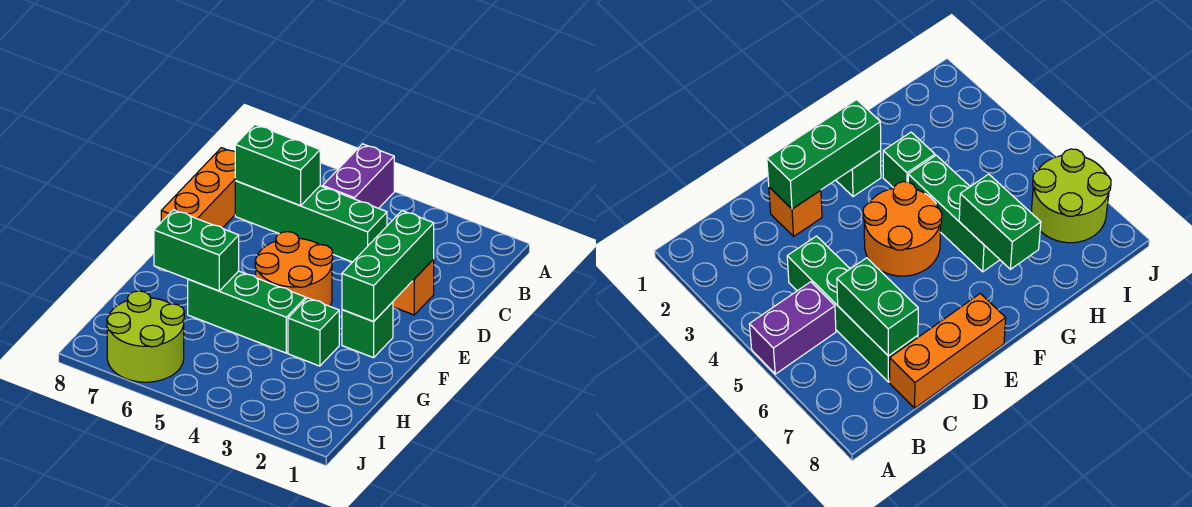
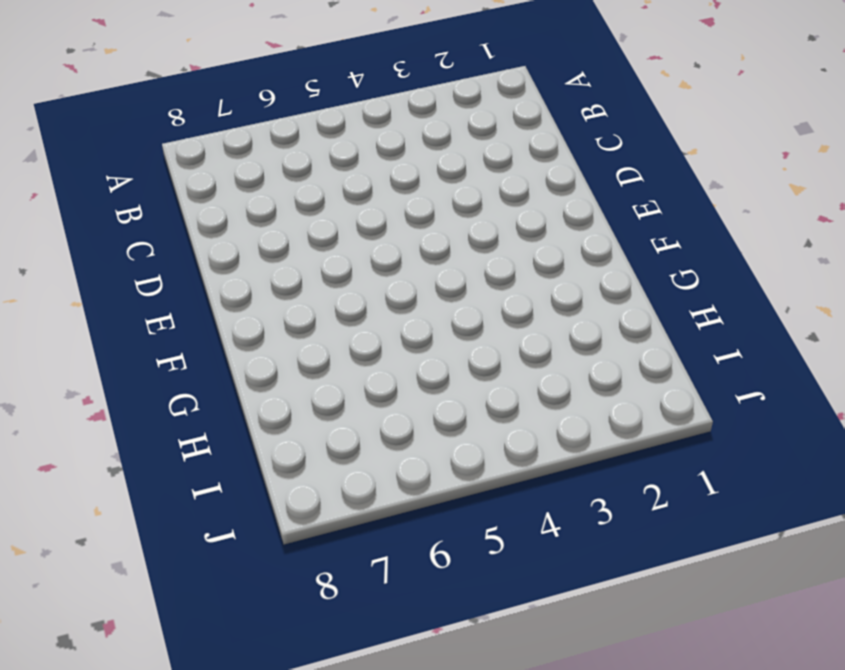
none -> purple brick A5:B5 level 1
none -> green brick C4:C7 level 1
none -> orange brick C8:E8 level 1

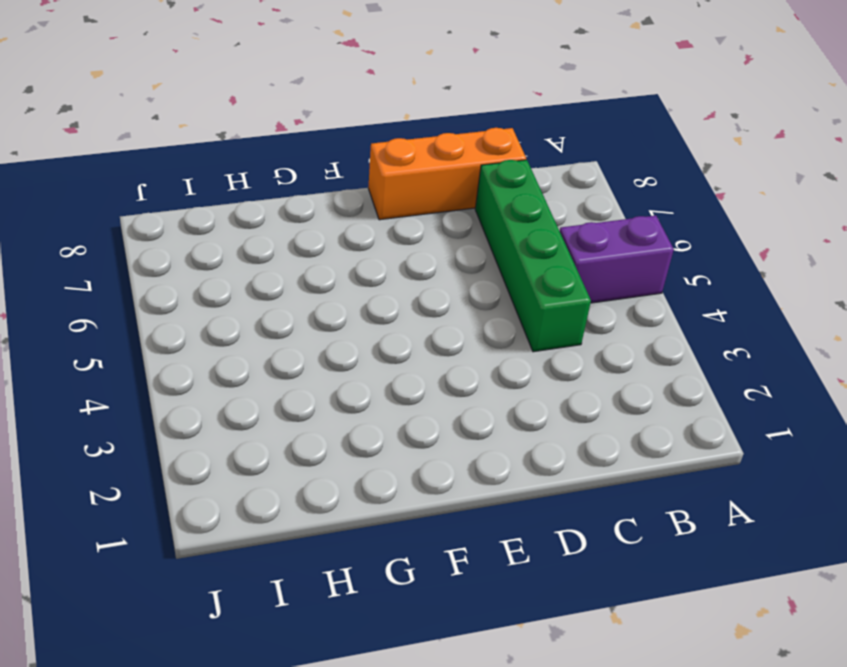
none -> orange brick D2 level 1
none -> orange round brick E4:F5 level 1
none -> green brick F2 level 1

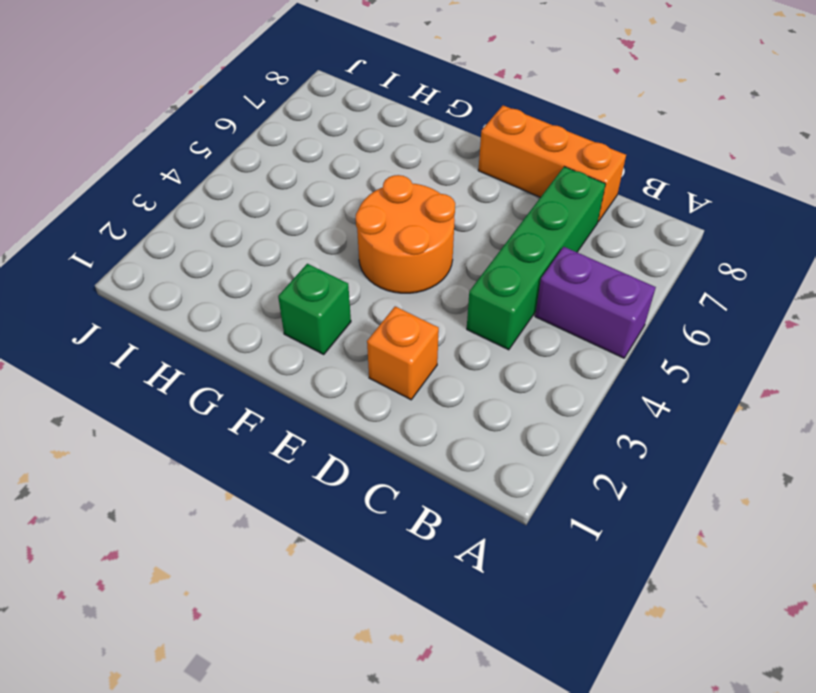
none -> green brick G3 level 1
none -> green brick G4:G6 level 1
none -> lime round brick I6:J7 level 1

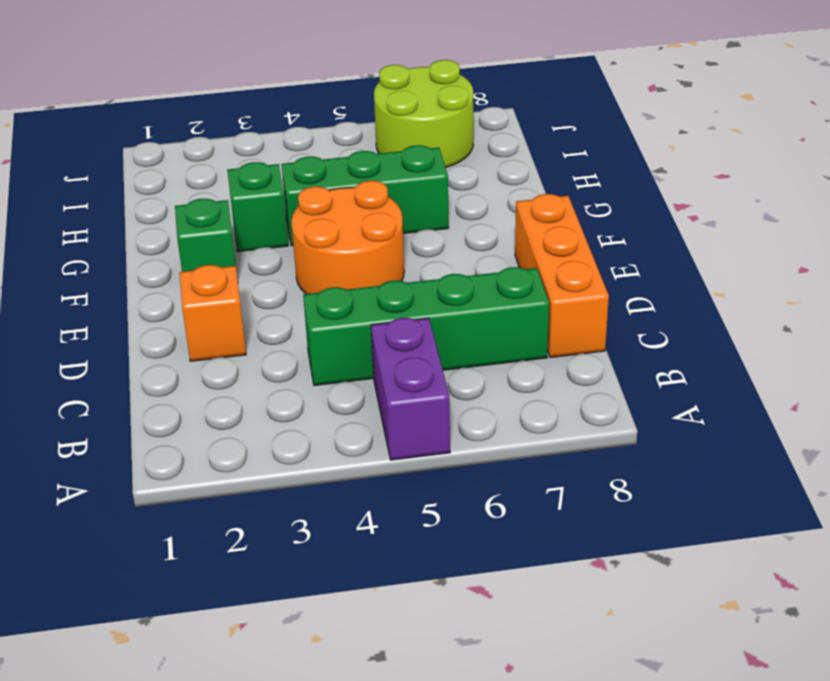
none -> green brick C6:C7 level 2
none -> green brick D2:F2 level 2
none -> green brick G6:G7 level 2

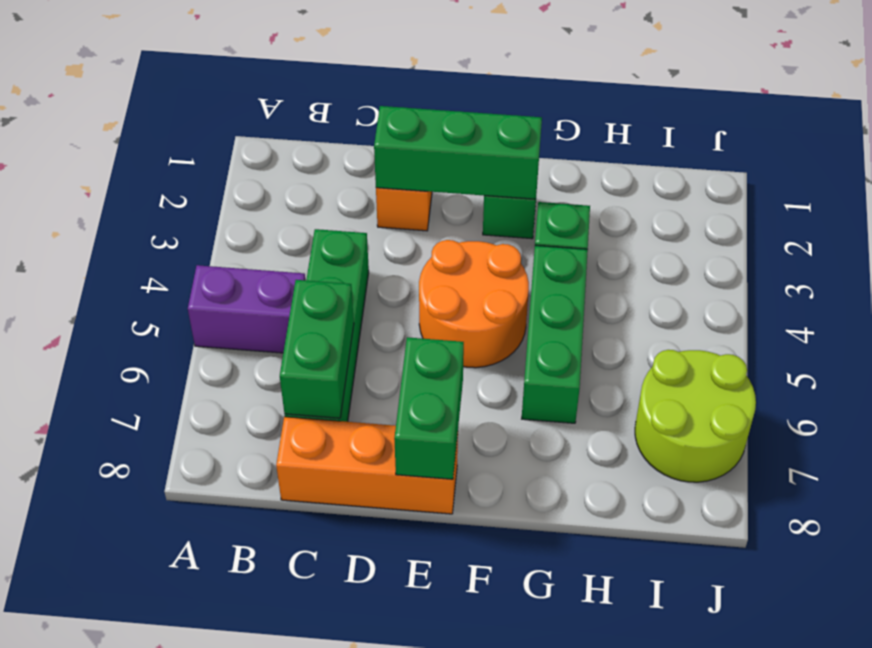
green brick E7:E8 level 2 -> green brick G6:G7 level 2

